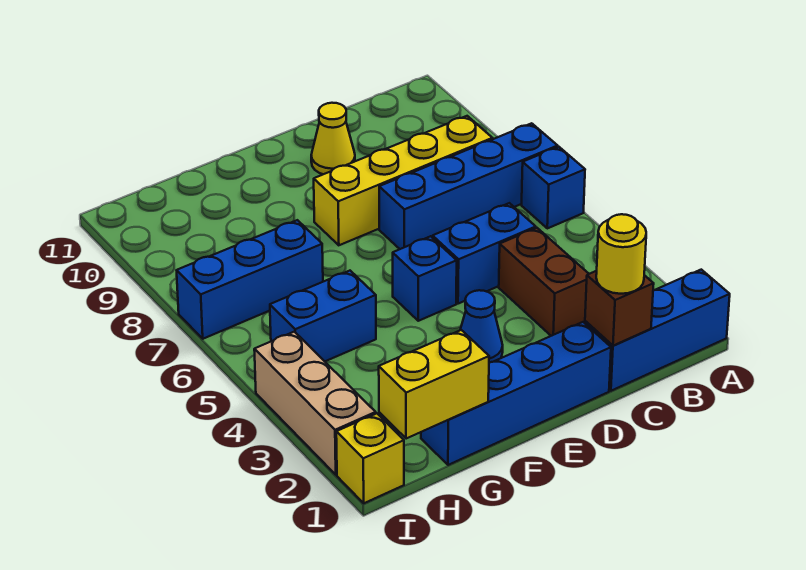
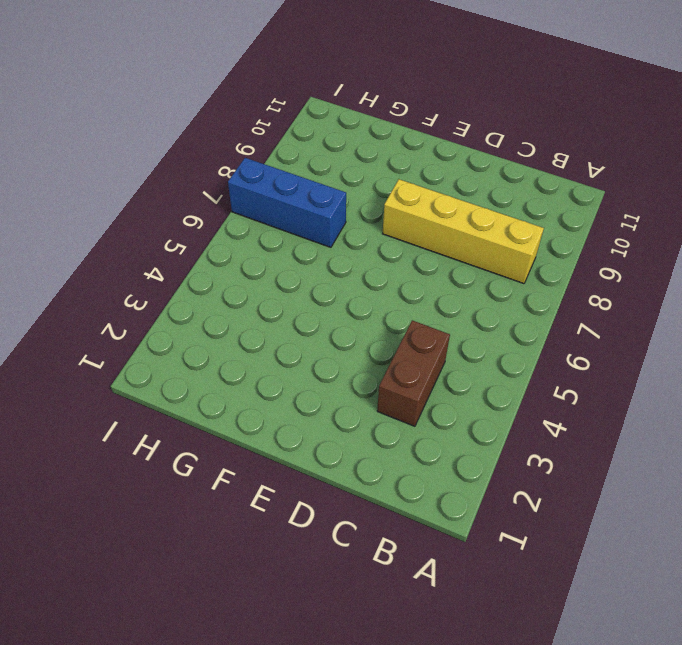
none -> blue brick A1:C1 level 1
none -> blue brick A6 level 1
none -> blue brick A7:D7 level 1

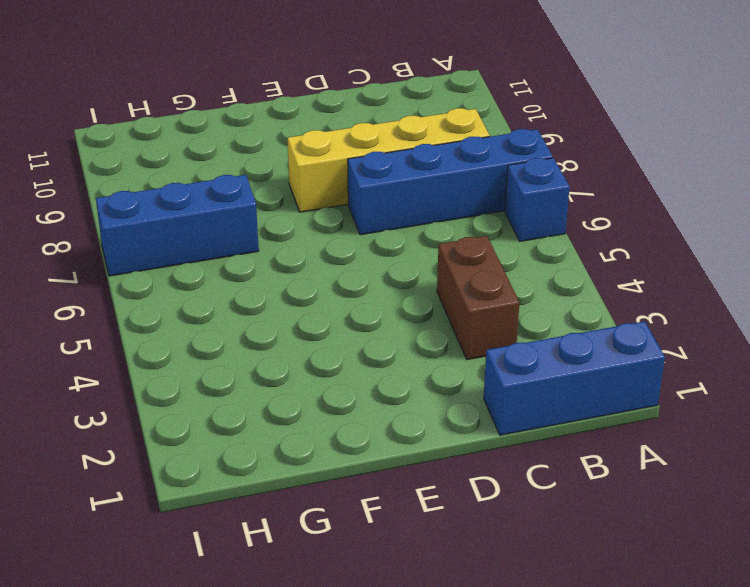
none -> blue brick C5:D5 level 1
none -> blue brick D1:G1 level 1
none -> yellow cone D10 level 1

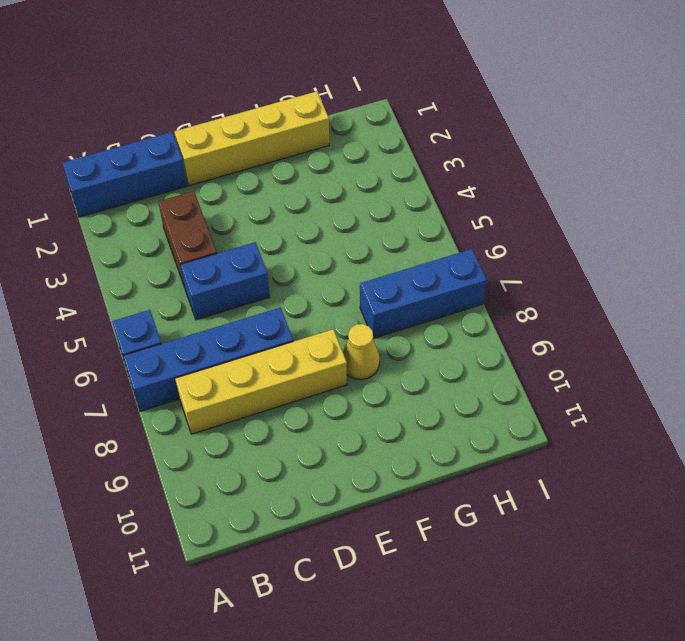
yellow brick D1:G1 level 1 -> blue brick D1:G1 level 1
yellow cone F8 level 1 -> yellow cone D10 level 1
none -> blue cone E3 level 1
none -> blue brick E5 level 1
none -> blue brick G5:H5 level 1

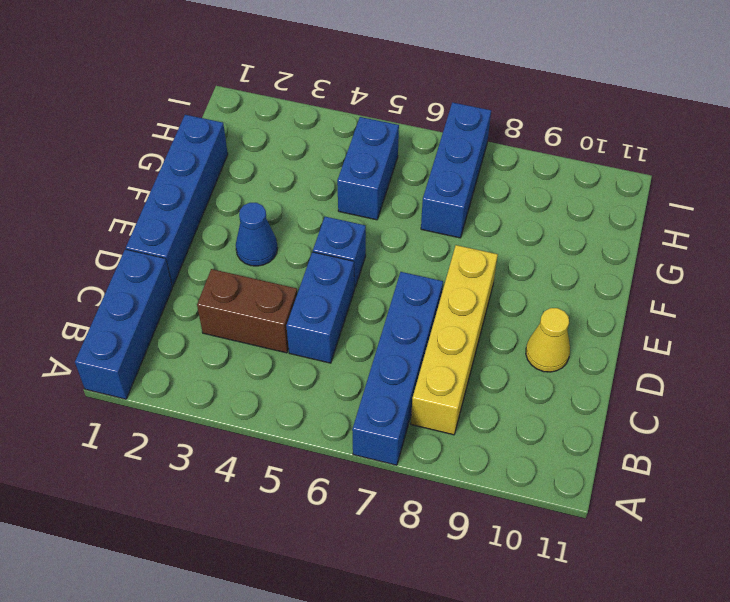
none -> blue brick A6 level 1
none -> yellow brick I1 level 1
none -> tan brick I2:I4 level 1

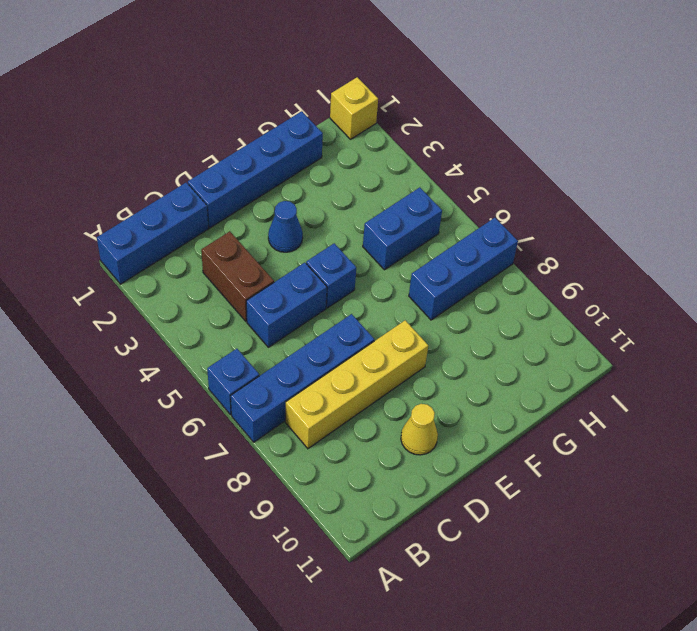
none -> tan brick I2:I4 level 1
none -> brown brick C1 level 2
none -> yellow brick G1:H1 level 2

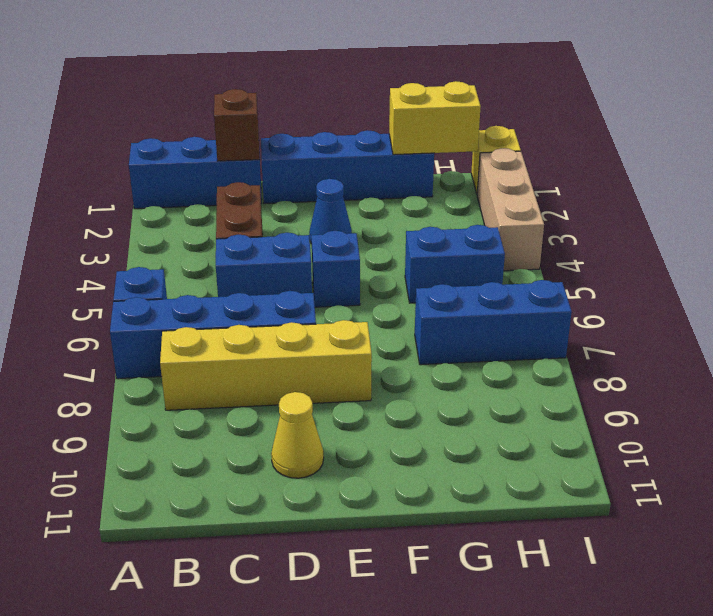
none -> yellow round brick C1 level 3

